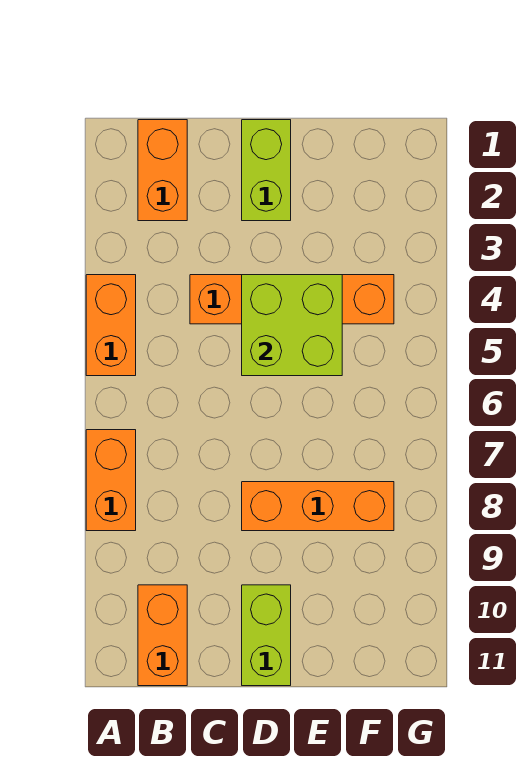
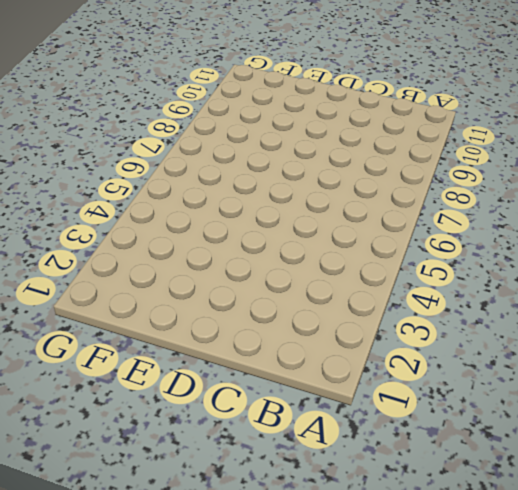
none -> orange brick A4:A5 level 1
none -> orange brick A7:A8 level 1

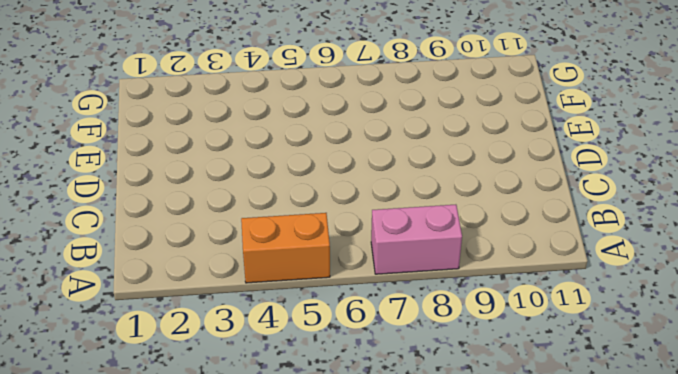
pink brick A7:A8 level 1 -> orange brick A7:A8 level 1
none -> orange brick B1:B2 level 1
none -> orange brick B10:B11 level 1

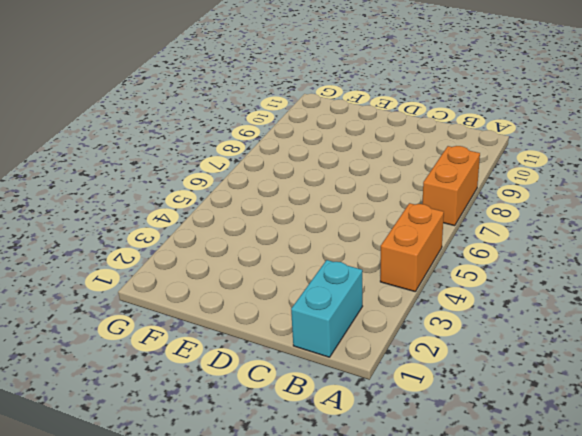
cyan brick B1:B2 level 1 -> orange brick B1:B2 level 1
none -> orange brick B10:B11 level 1
none -> orange brick C4:F4 level 1

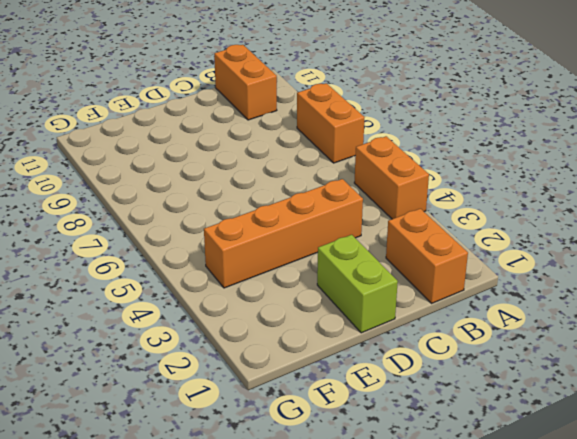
none -> orange brick D8:F8 level 1
none -> lime brick D10:D11 level 1

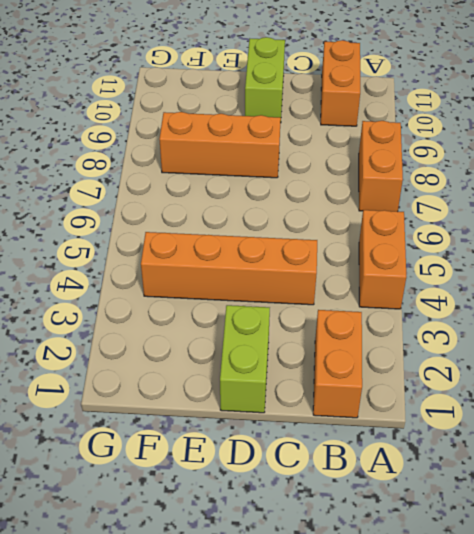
none -> lime brick D4:E5 level 2

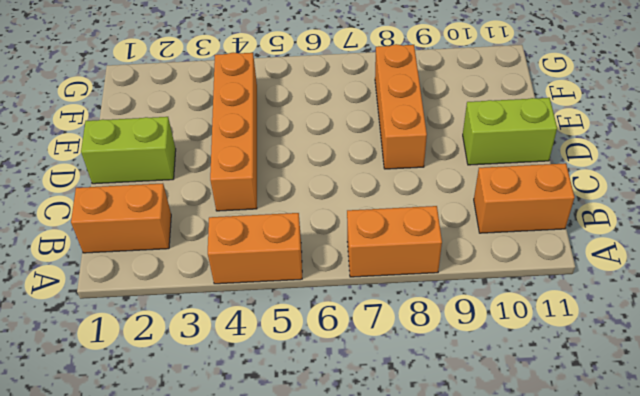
none -> lime brick D4:E5 level 2

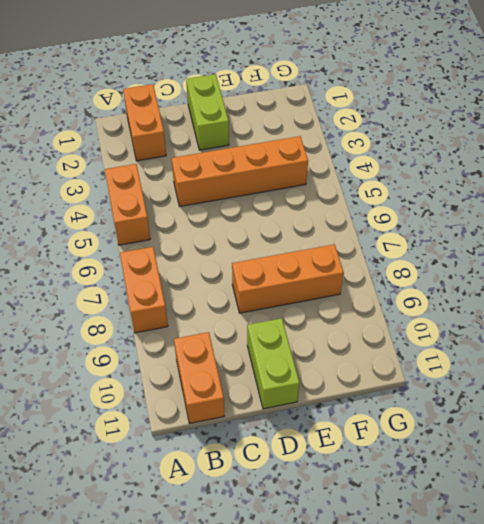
none -> lime brick D4:E5 level 2

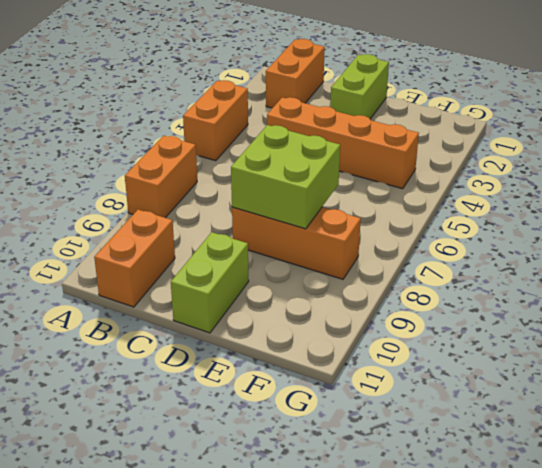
lime brick D7:E8 level 2 -> lime brick D4:E5 level 2

